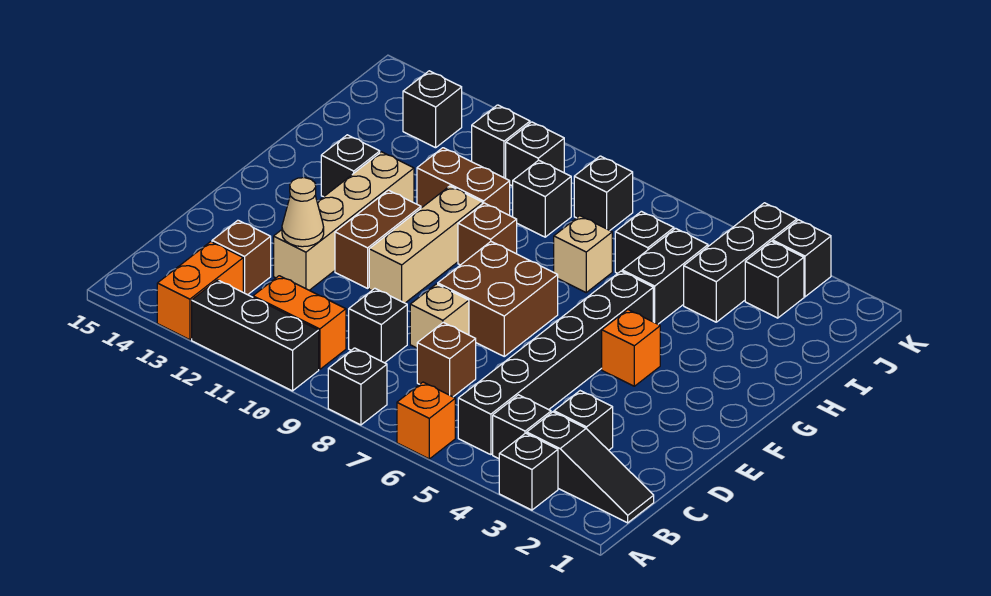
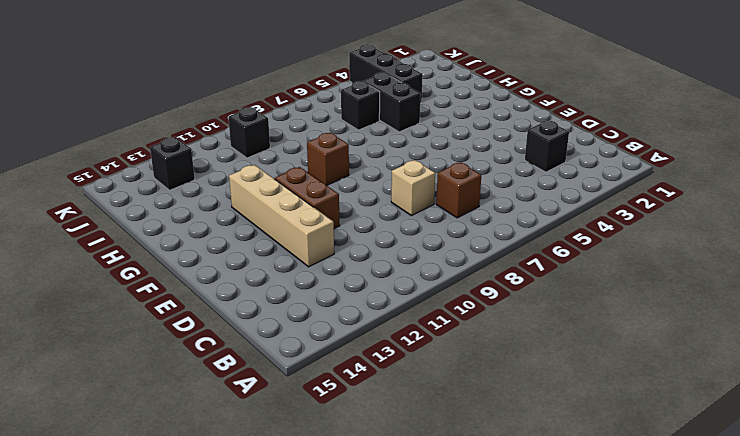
none -> black brick A3 level 1
none -> orange brick A6 level 1
none -> black brick A8 level 1
none -> black brick A10:A12 level 1

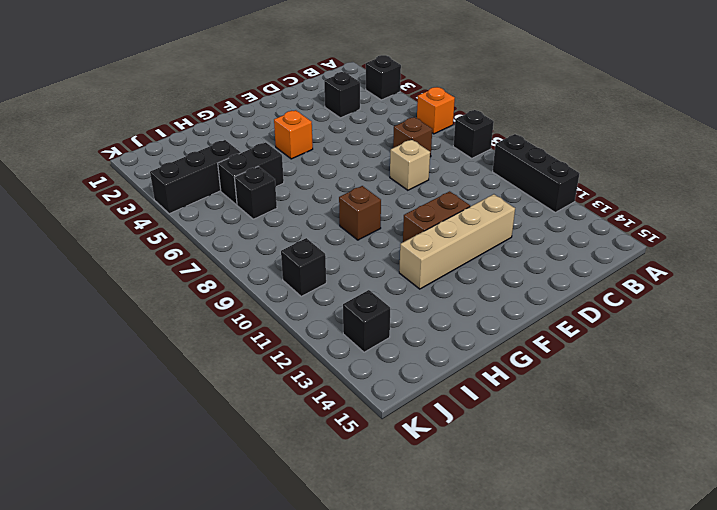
none -> orange brick A13:B13 level 1
none -> black slope B1:B3 level 1 top 3
none -> black brick B4 level 1
none -> black brick B5:G5 level 1

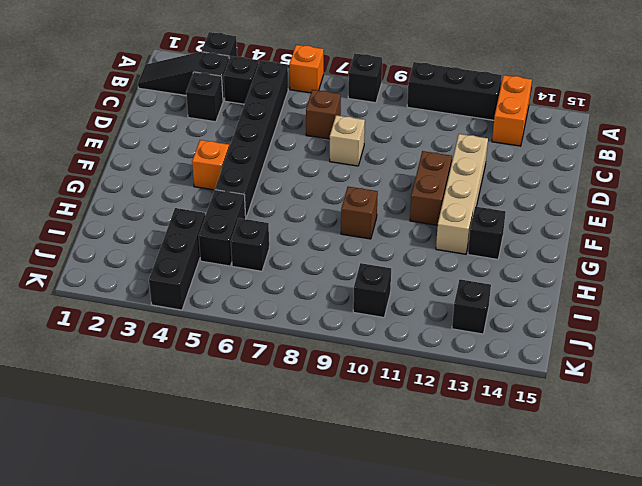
none -> orange brick B10:B11 level 1
none -> black brick C9 level 1
none -> brown brick C13 level 1
none -> brown brick E7:F8 level 1

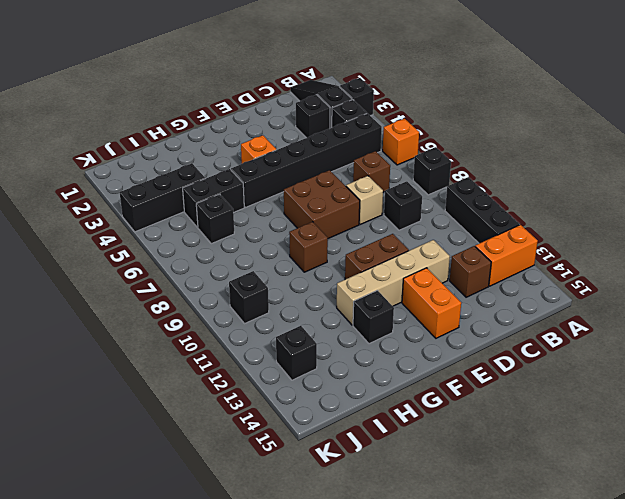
orange brick E13:E14 level 1 -> orange brick B10:B11 level 1
none -> tan brick E10:G10 level 1
none -> tan brick H7 level 1
none -> brown brick H10:H11 level 1
none -> black brick I9 level 1

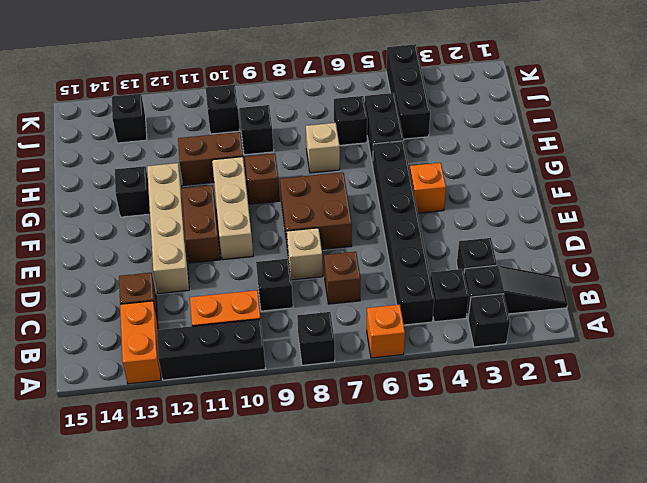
none -> black brick J3 level 1
none -> black brick J8 level 1
none -> black brick J11 level 1
none -> black brick K3 level 1

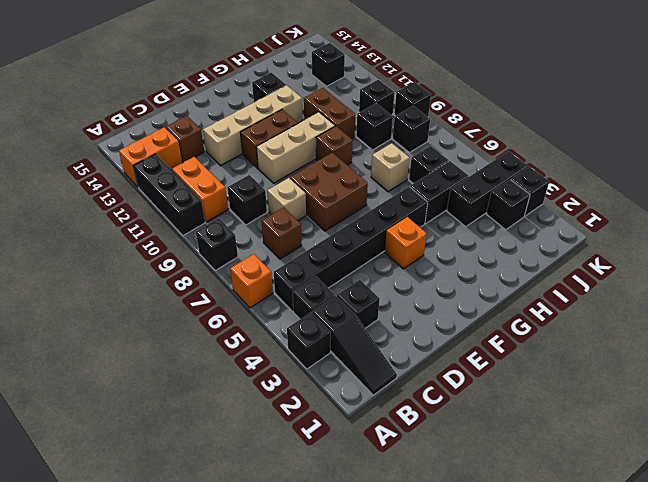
black brick K9 level 1 -> black brick J11 level 1
none -> tan cone D12 level 2

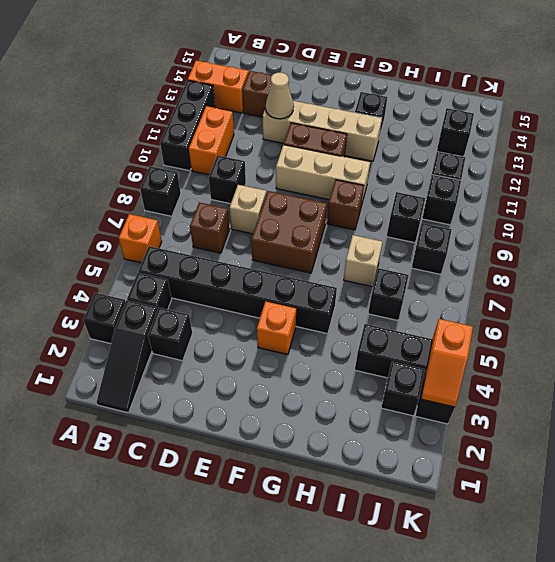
orange slope K3:K4 level 2 top 4 -> none
none -> black brick H5:I5 level 1
none -> brown brick H10:H11 level 1

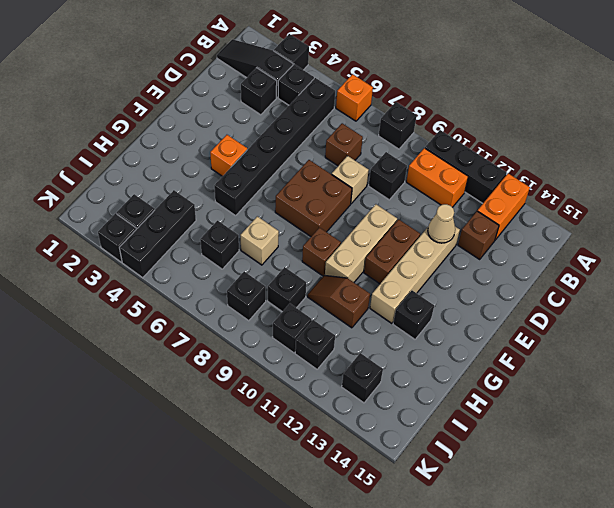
brown slope H10:H11 level 1 top 11 -> brown brick H10:H11 level 1
none -> black brick H5:I5 level 1

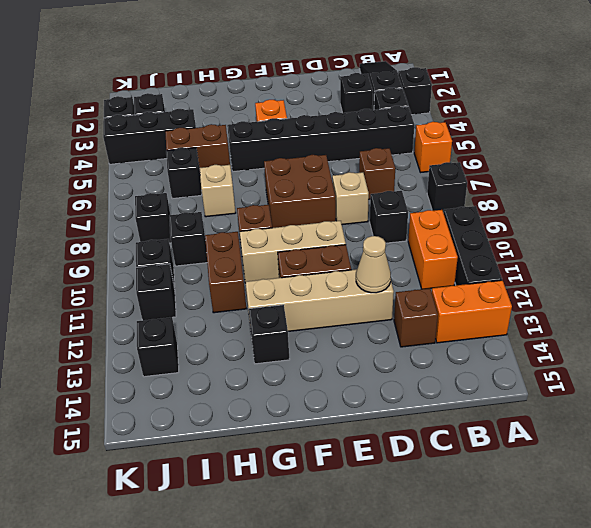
brown brick H5:I5 level 1 -> black brick H5:I5 level 1

